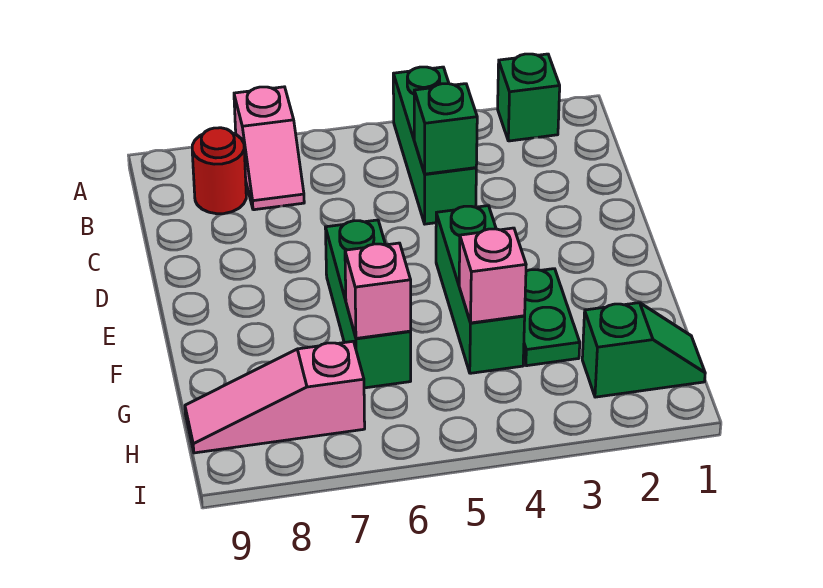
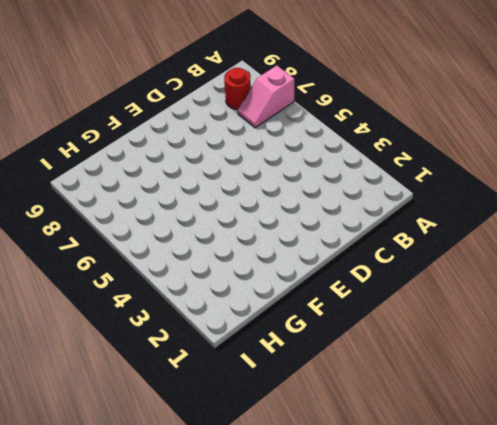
none -> green brick A2 level 1
none -> green brick A4:C4 level 1
none -> green brick E4:G4 level 1

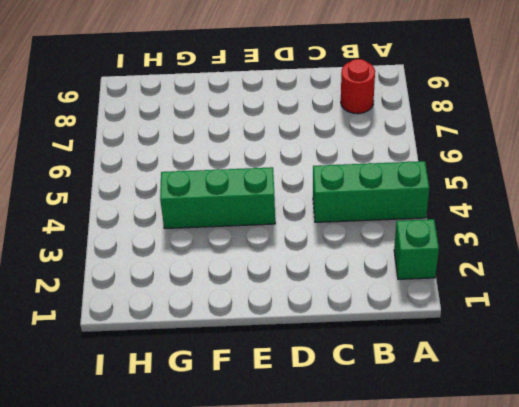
none -> pink slope A7:B7 level 1 top A
none -> green brick E6:G6 level 1
none -> green plate F3:G3 level 1

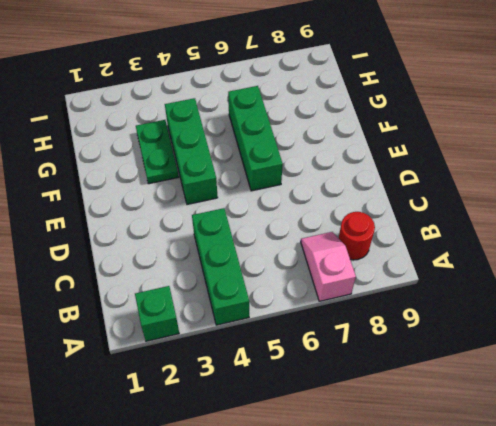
none -> green slope H1:H2 level 1 top 2
none -> pink slope H7:H9 level 1 top 7
none -> green brick C4 level 2

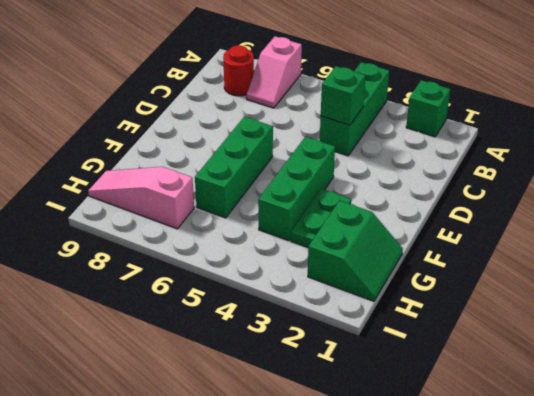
green slope G1:H2 level 1 top 2 -> green slope H1:H2 level 1 top 2
none -> pink brick G4 level 2
none -> pink brick G6 level 2

